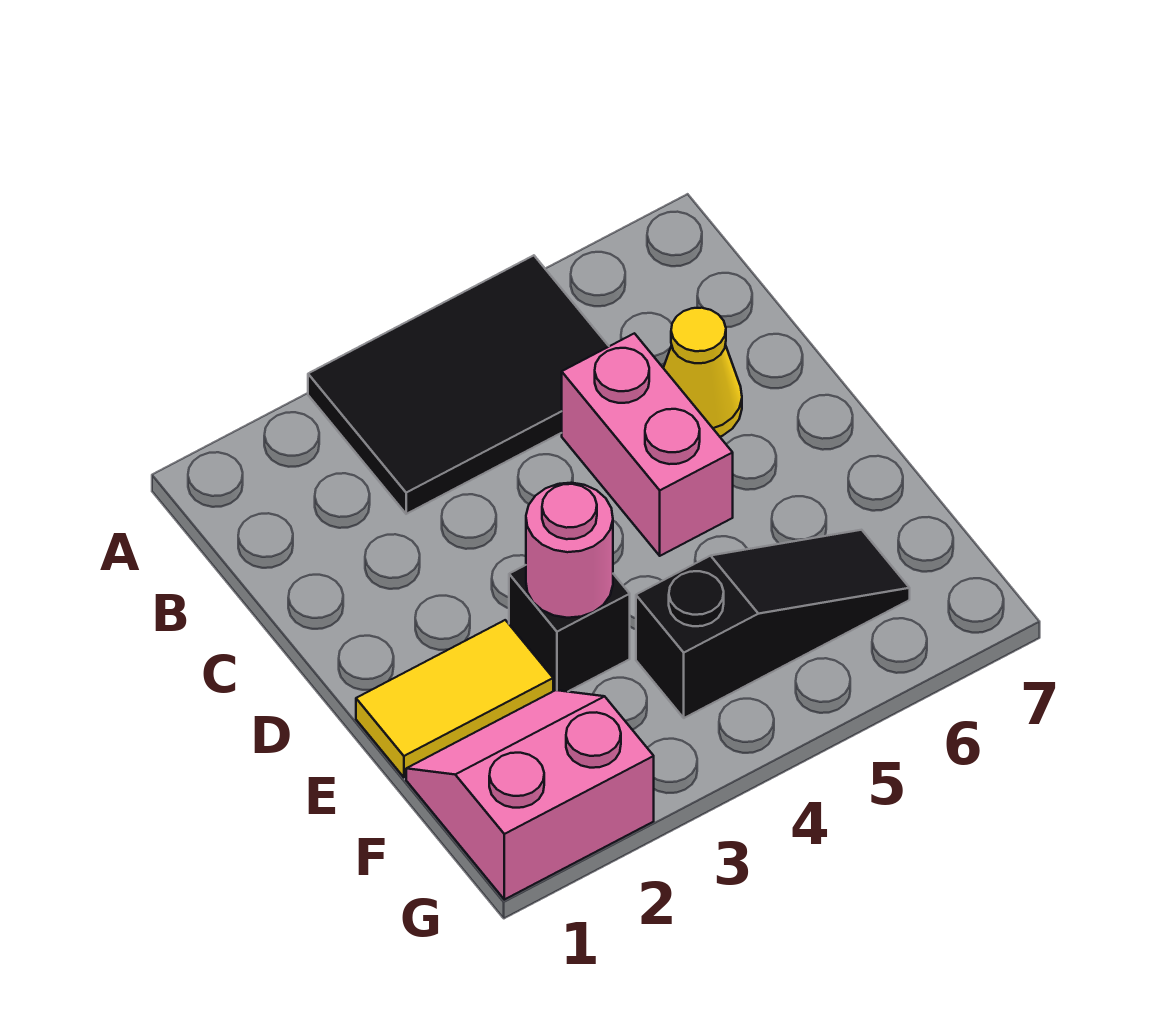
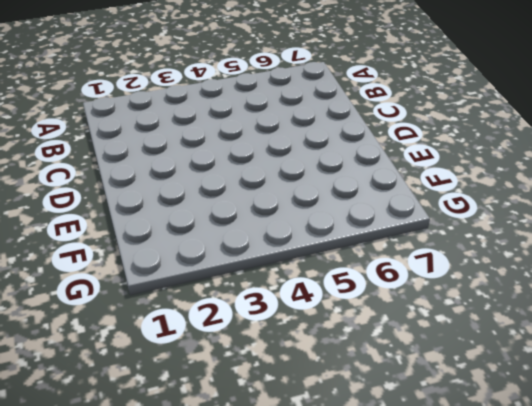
none -> black tile A3:B5 level 1
none -> pink brick C5:D5 level 1

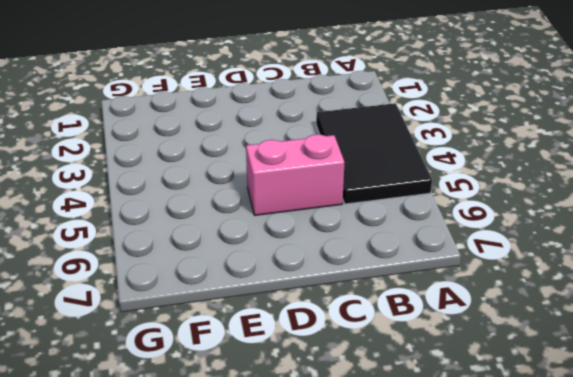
none -> yellow cone C6 level 1
none -> yellow tile E1:E2 level 1

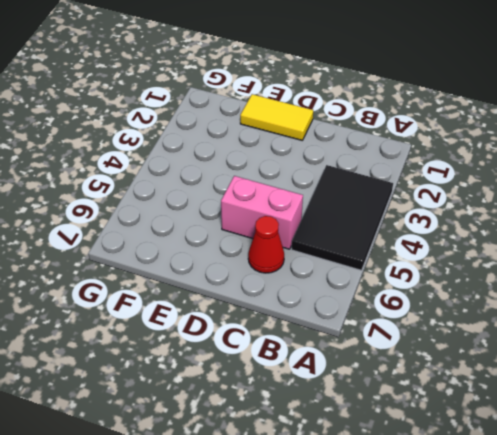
red cone C6 level 1 -> yellow cone C6 level 1
yellow tile D1:E1 level 1 -> yellow tile E1:E2 level 1
none -> black brick E3 level 1
none -> pink slope F1:G2 level 1 top G

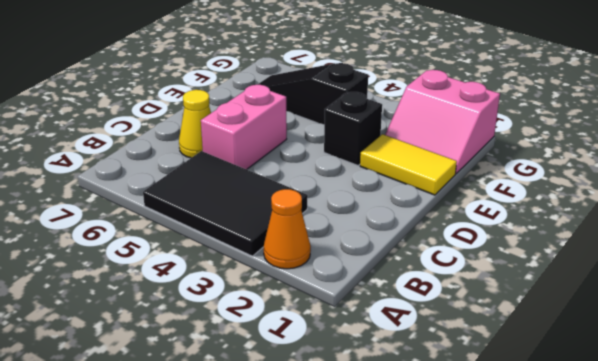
orange cone A2 level 1 -> none
none -> pink round brick E3 level 2

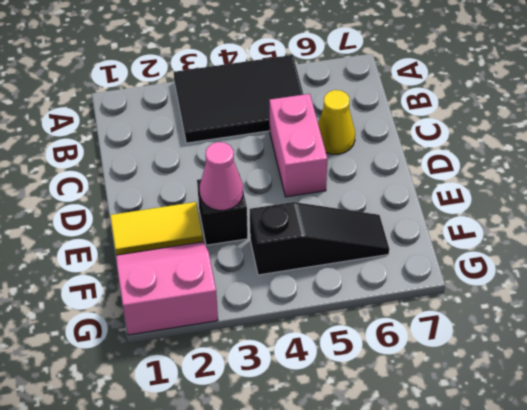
pink cone E3 level 2 -> pink round brick E3 level 2

